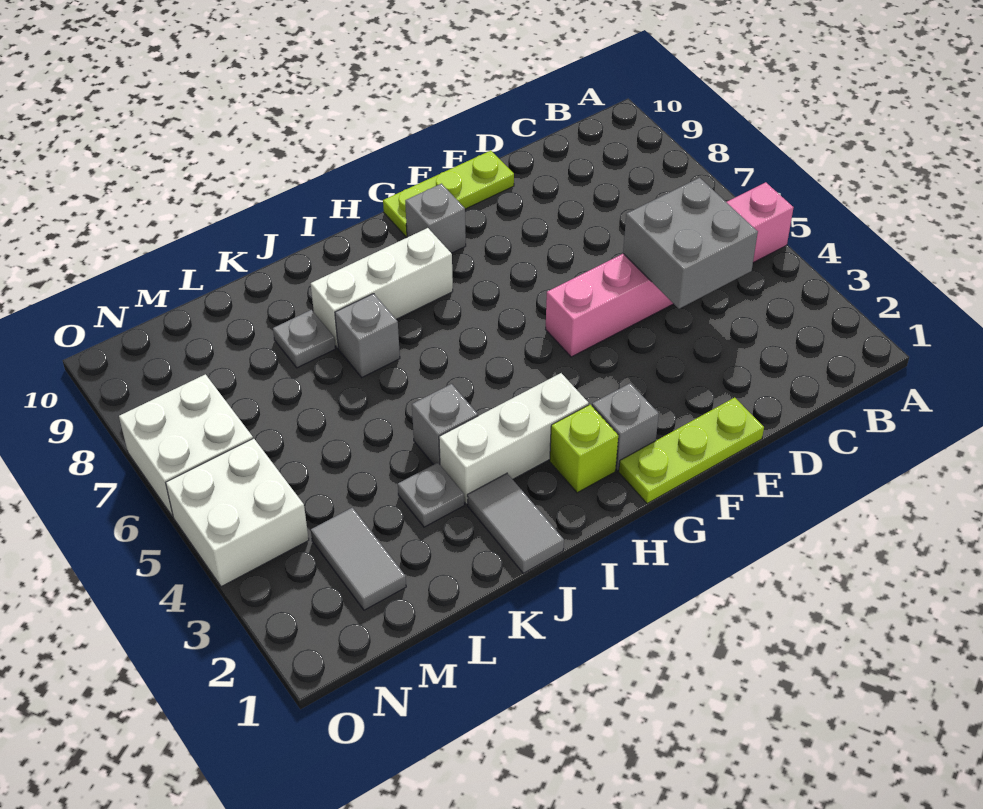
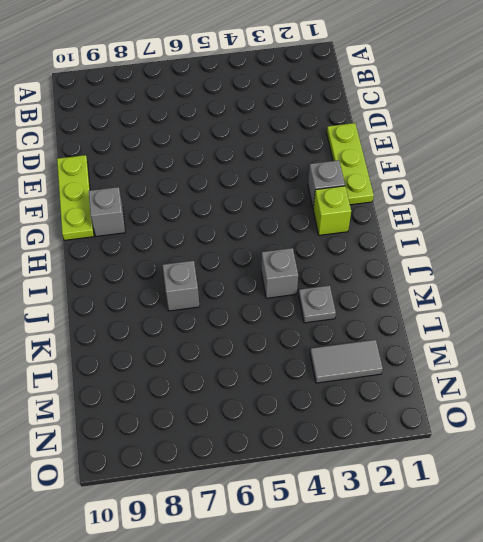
none -> pink brick A5:F5 level 1
none -> white brick H3:J3 level 1
none -> white brick H8:J8 level 1

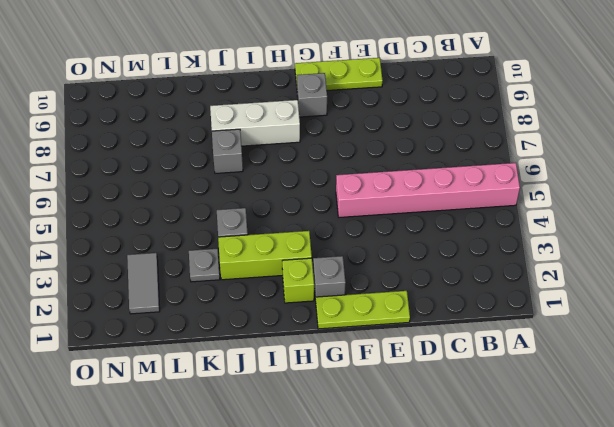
lime brick H3:J3 level 1 -> white brick H3:J3 level 1
none -> grey tile J1:J2 level 1
none -> grey plate K8 level 1
none -> white brick N4:O5 level 1

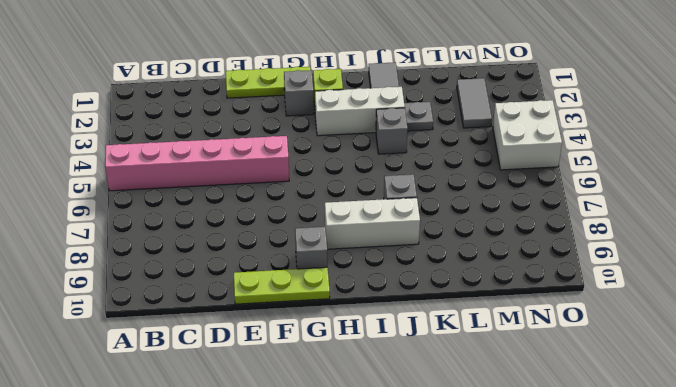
none -> grey plate K8 level 1
none -> white brick N6:O7 level 1
none -> grey brick C4:D5 level 2

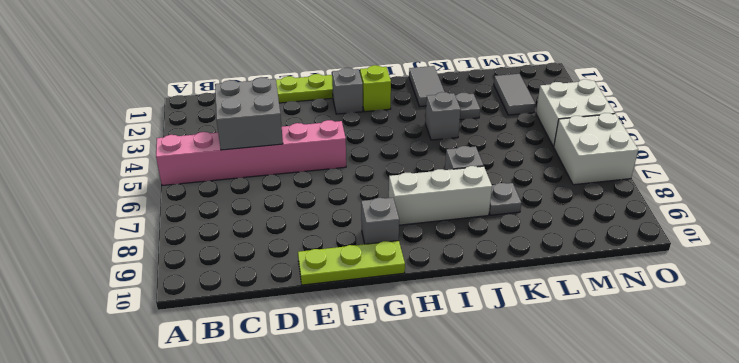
none -> white brick H3:J3 level 1

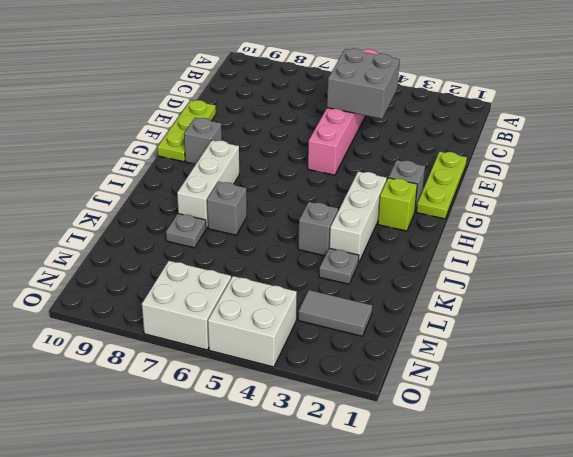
none -> grey tile J1:J2 level 1

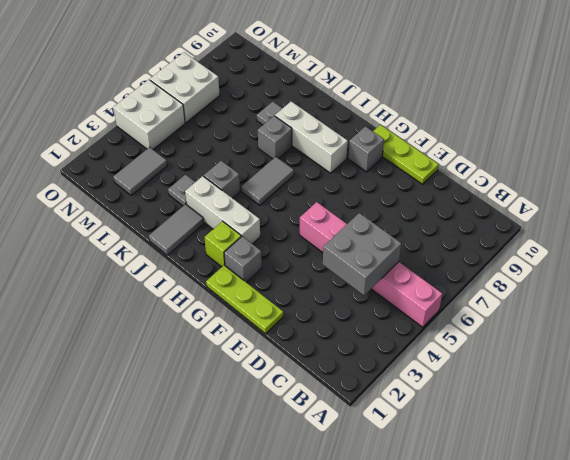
grey tile I5:I6 level 1 -> none

